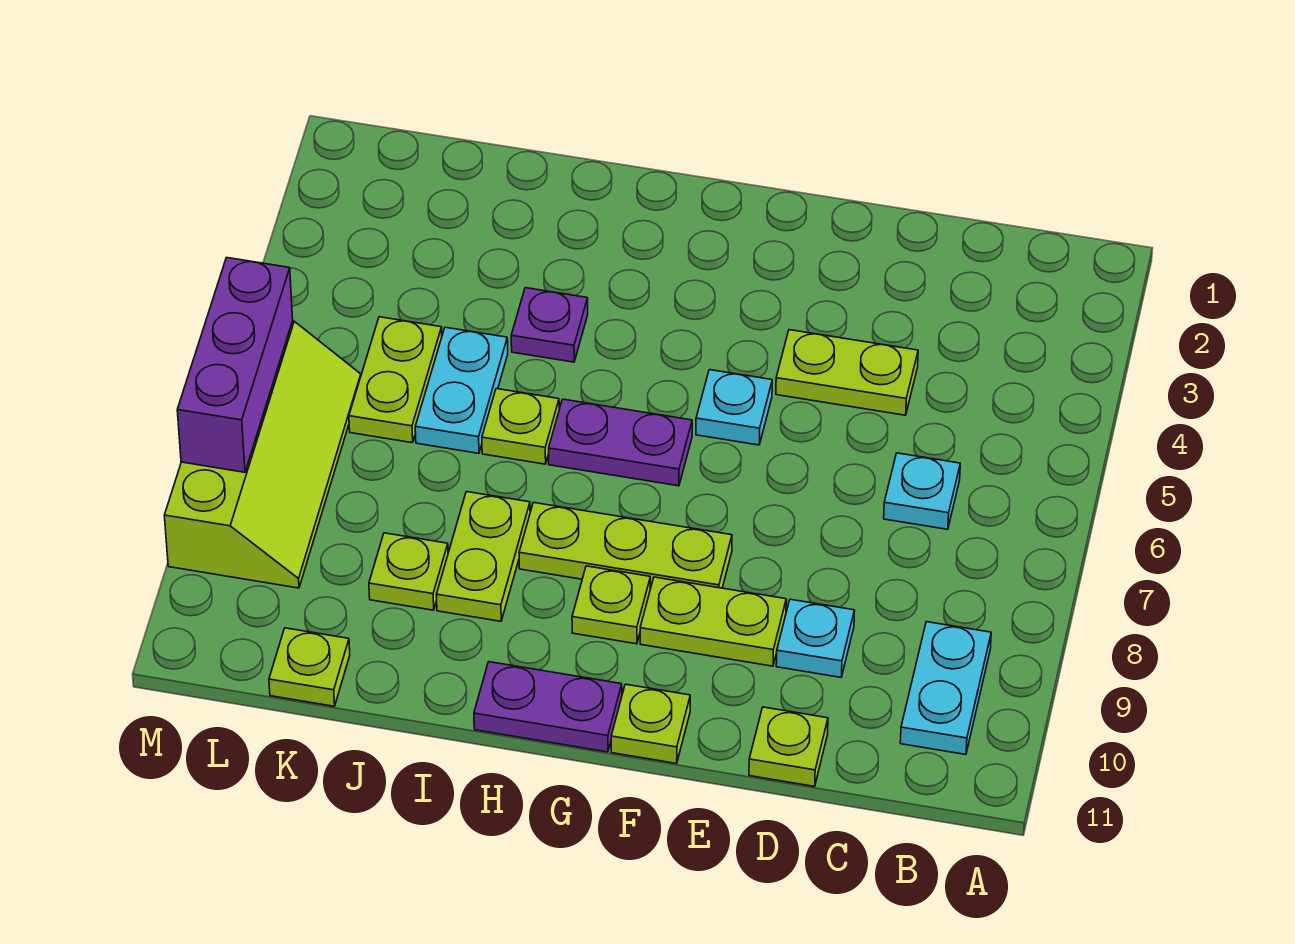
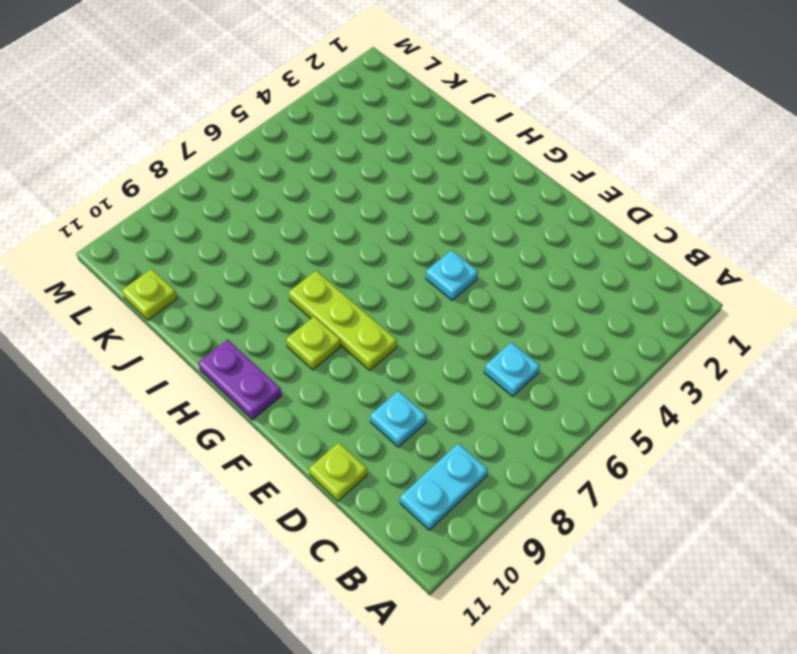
none -> lime plate D4:E4 level 1
none -> lime plate E9:F9 level 1
none -> lime plate F11 level 1

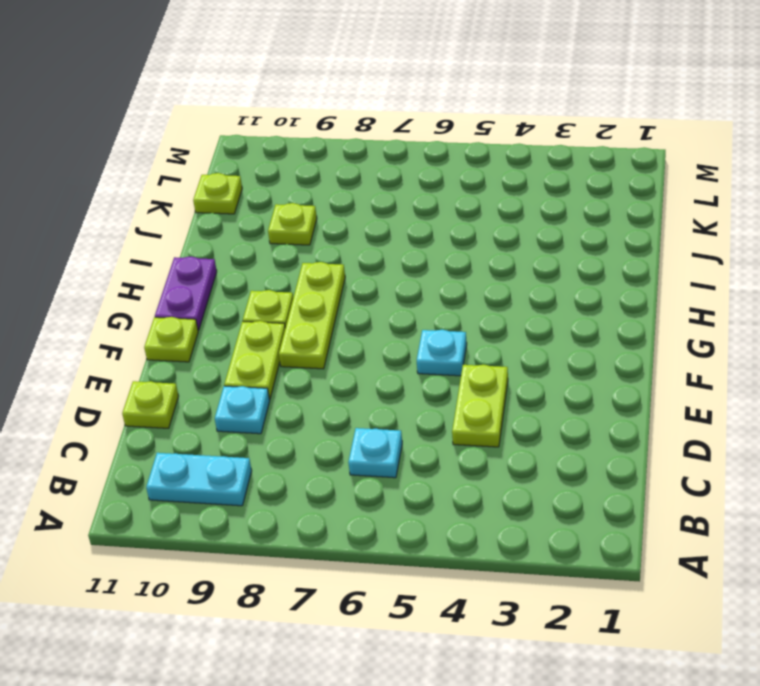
none -> purple plate G6:H6 level 1
none -> purple plate I4 level 1
none -> lime plate I6 level 1

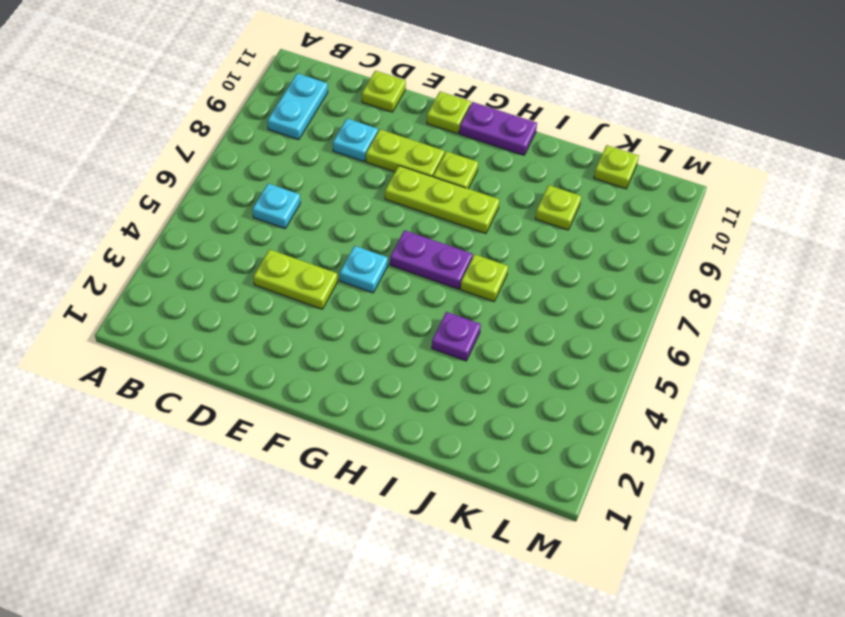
none -> lime plate I8:I9 level 1
none -> cyan plate J5:J6 level 1
none -> lime plate K5:K6 level 1

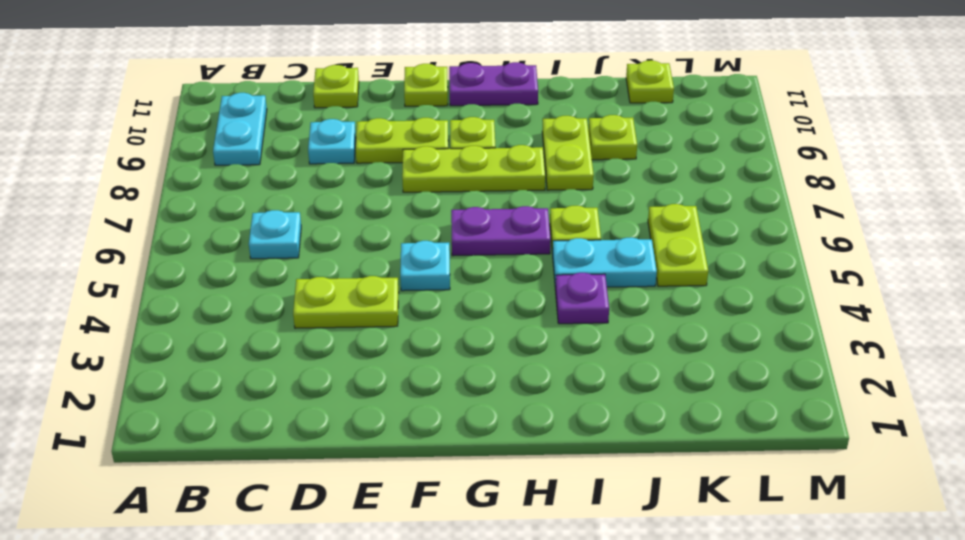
cyan plate I5:J5 level 1 -> cyan plate J5:J6 level 1
none -> lime slope L6:M9 level 1 top M
none -> purple brick M6:M8 level 2

